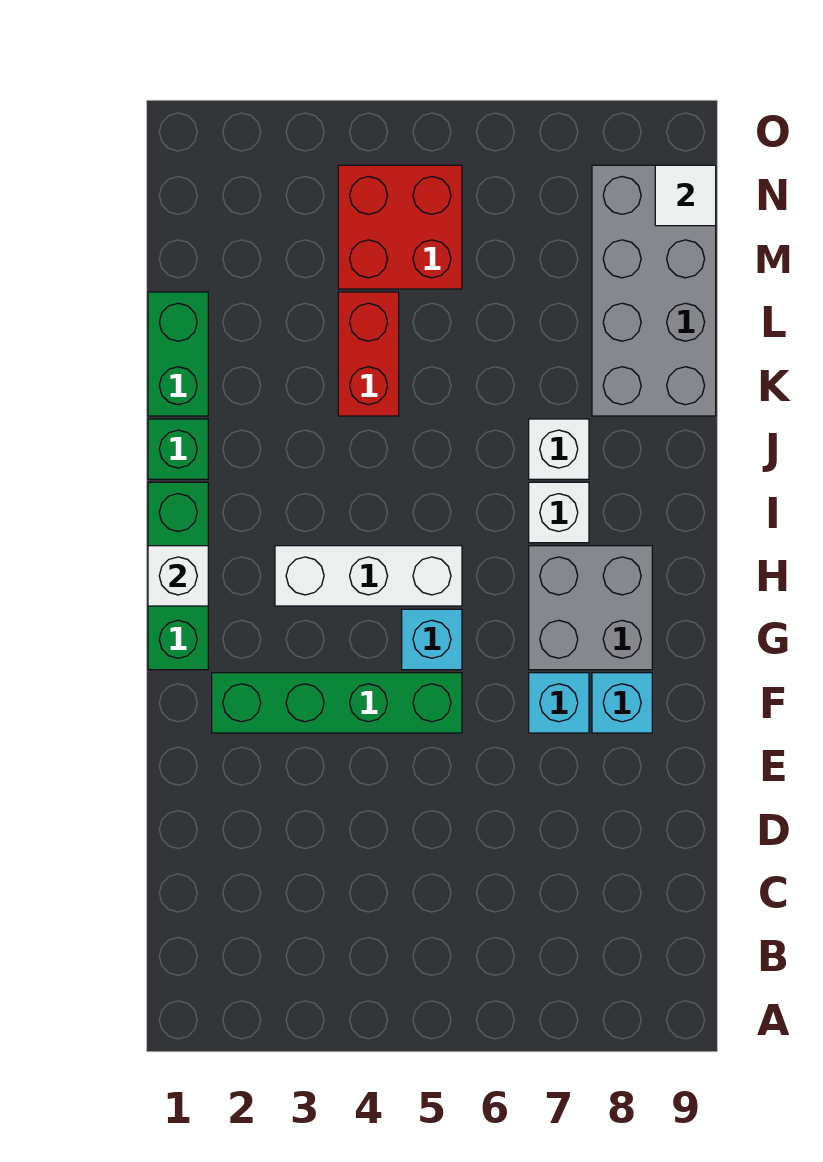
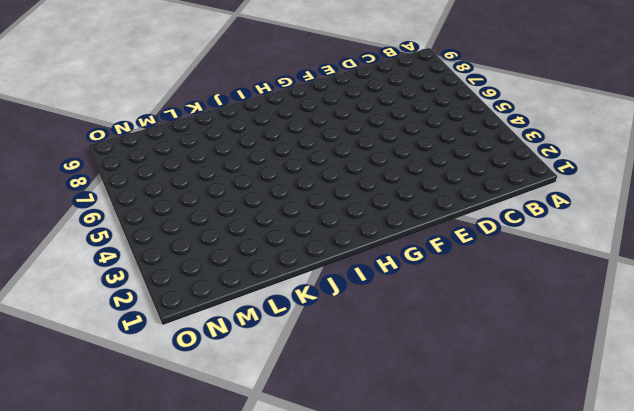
none -> green brick F2:F5 level 1
none -> cyan brick F7 level 1
none -> cyan brick F8 level 1

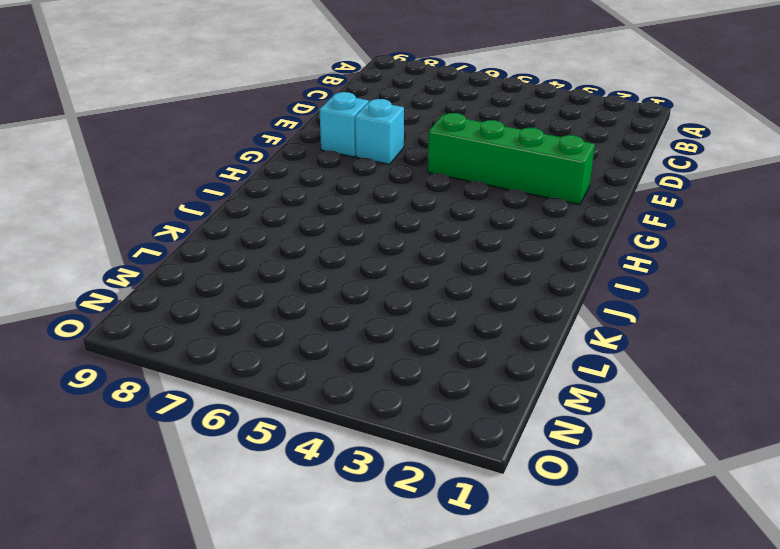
none -> green brick G1:I1 level 1
none -> cyan brick G5 level 1
none -> grey brick G7:H8 level 1

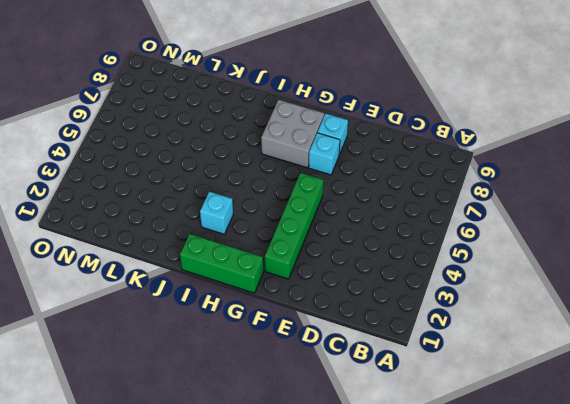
cyan brick I3 level 1 -> cyan brick G5 level 1
none -> white brick H3:H5 level 1
none -> white brick I7 level 1
none -> green brick J1 level 1

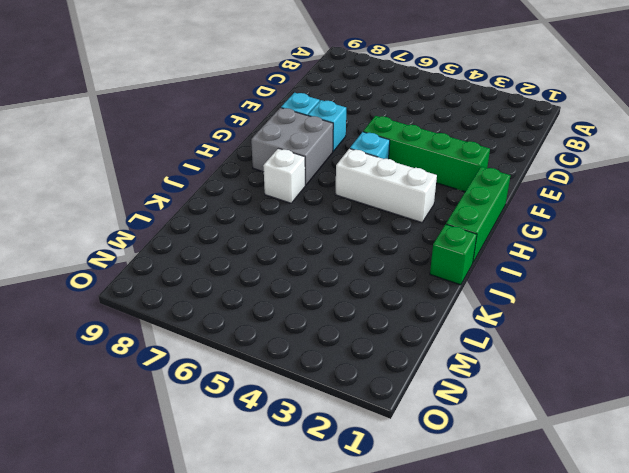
none -> white brick J7 level 1
none -> green brick K1:L1 level 1
none -> red brick K4:L4 level 1

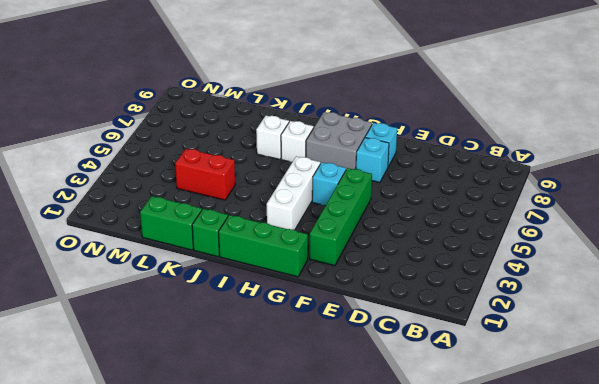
none -> grey brick K8:N9 level 1
none -> red brick M4:N5 level 1
none -> white brick H1 level 2

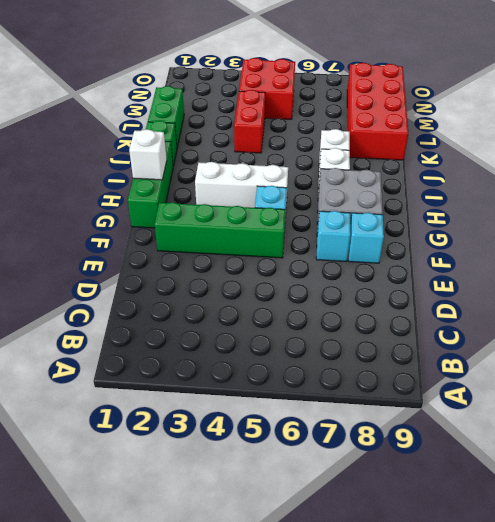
red brick K8:N9 level 1 -> grey brick K8:N9 level 1
none -> white tile N9 level 2

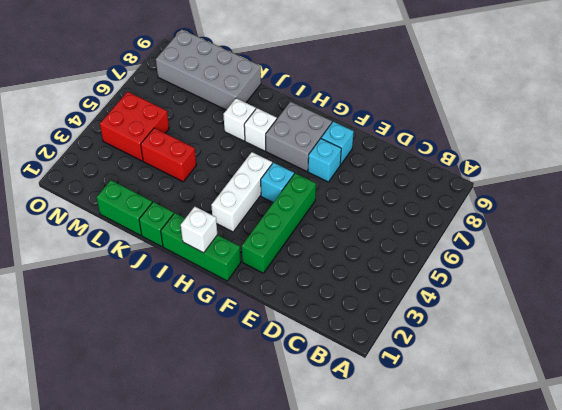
none -> white tile N9 level 2

